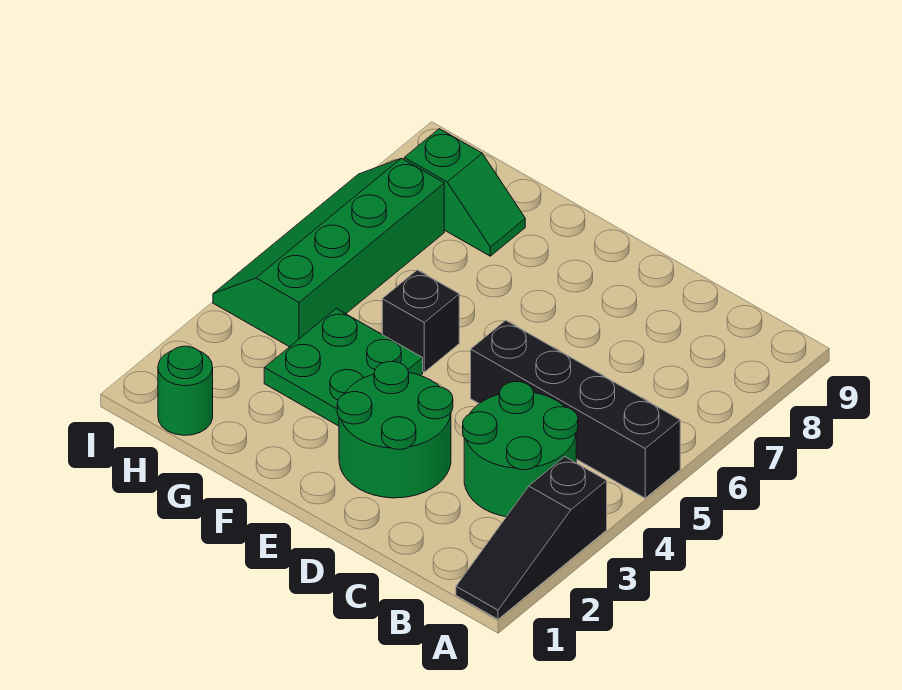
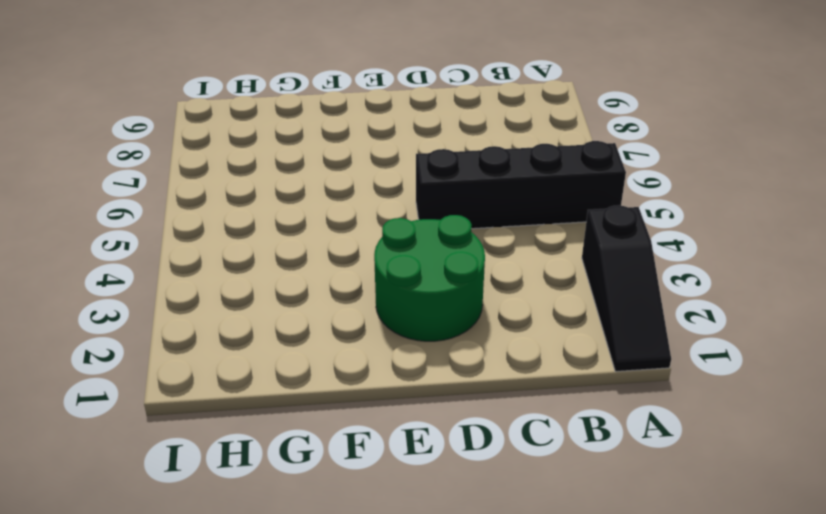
none -> green round brick B3:C4 level 1
none -> green plate F3:G4 level 1

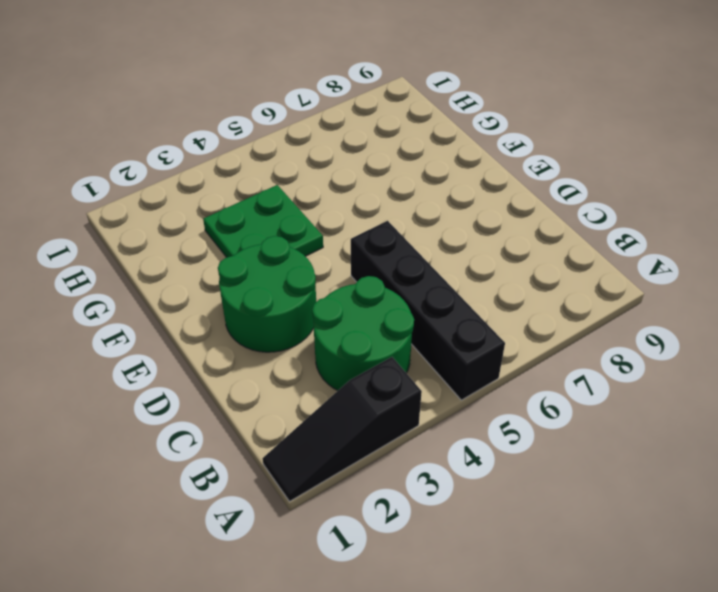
none -> black brick F5 level 1
none -> green slope G8:H8 level 1 top H

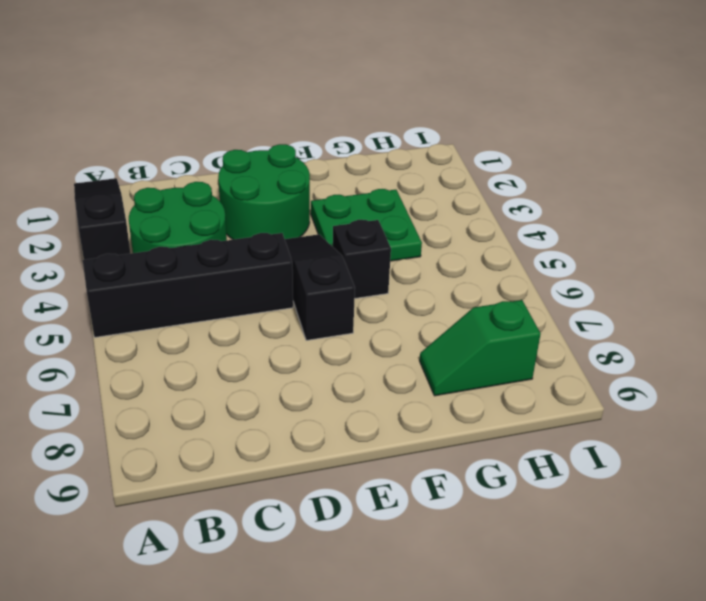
black slope E4:E6 level 1 top 6 -> none
none -> green round brick H1 level 1
none -> green slope H4:I7 level 1 top H

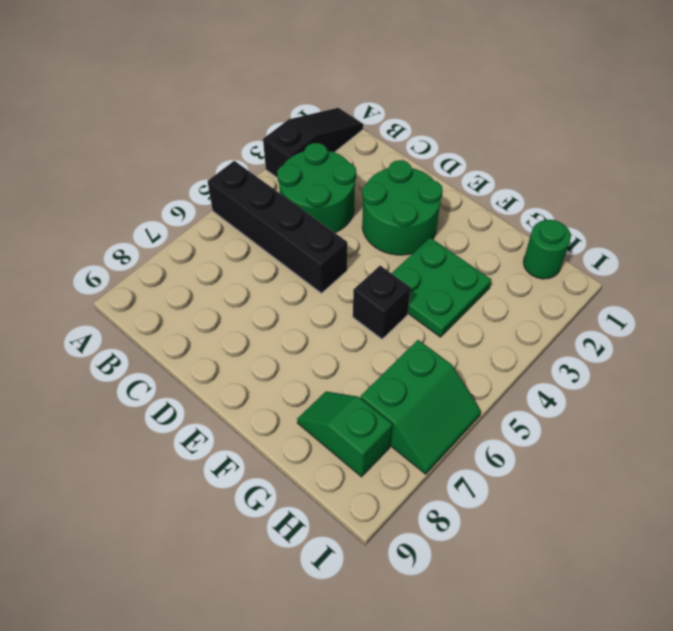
green slope H6:I7 level 1 top H -> green slope H4:I7 level 1 top H

